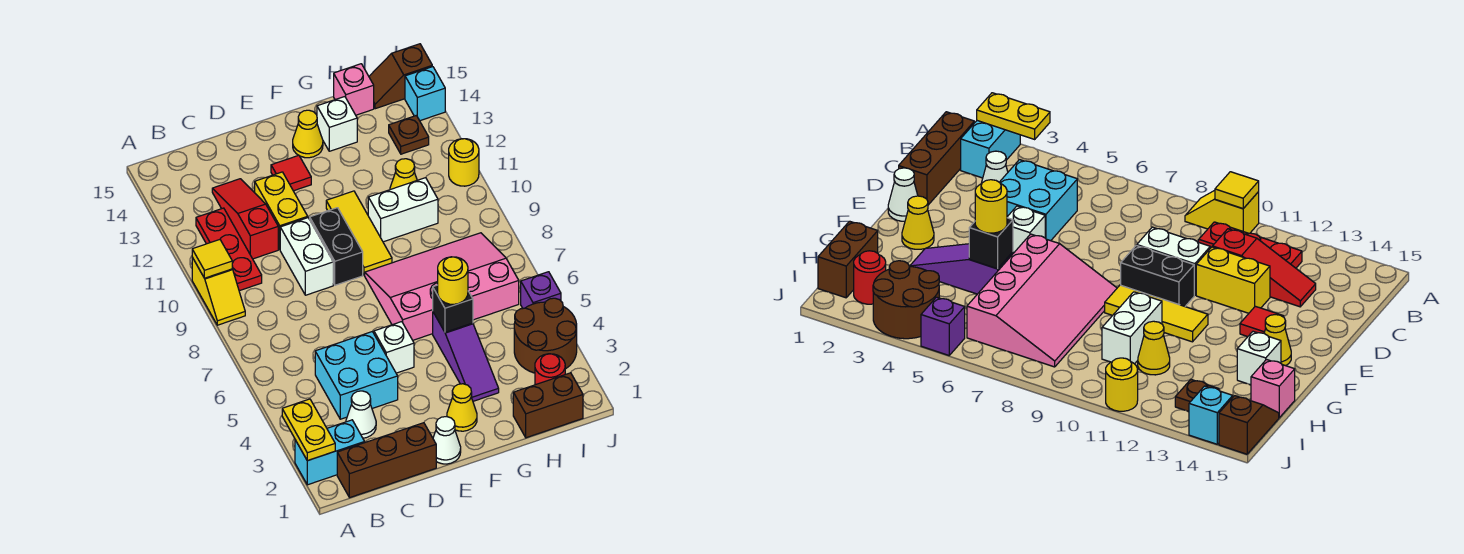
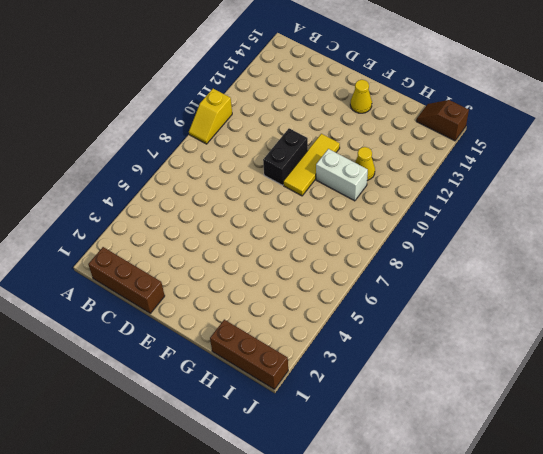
brown brick H1:J1 level 1 -> brown brick H1:I1 level 1
none -> cyan brick A2:B2 level 1
none -> red plate B10:B12 level 1
none -> white cone C3 level 1
none -> cyan brick C4:D5 level 1

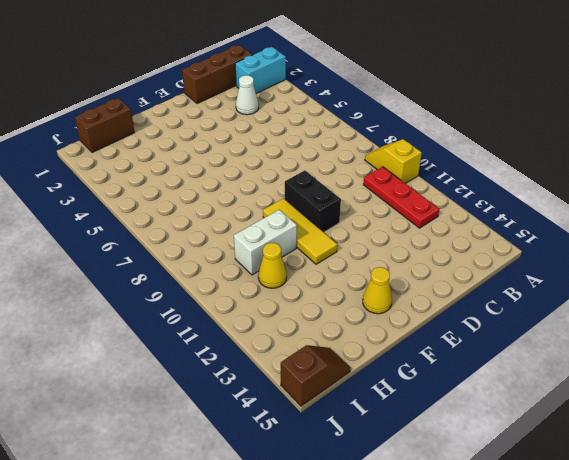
none -> cyan brick C4:D5 level 1
none -> red slope C11:C13 level 1 top 11
none -> white brick D9:D10 level 1
none -> yellow brick D11:D12 level 1

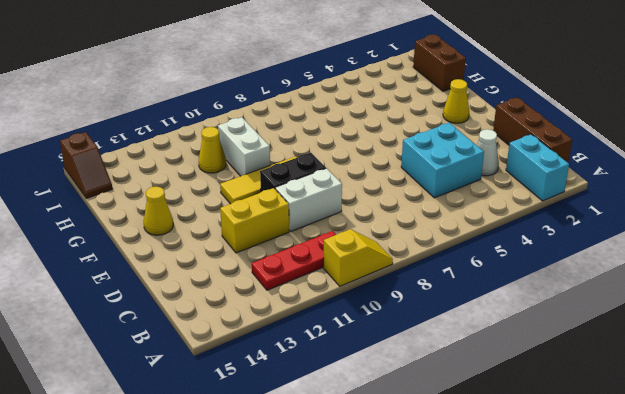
none -> red slope C11:C13 level 1 top 11
none -> white cone E1 level 1
none -> white brick E5 level 1
none -> red tile E13 level 1

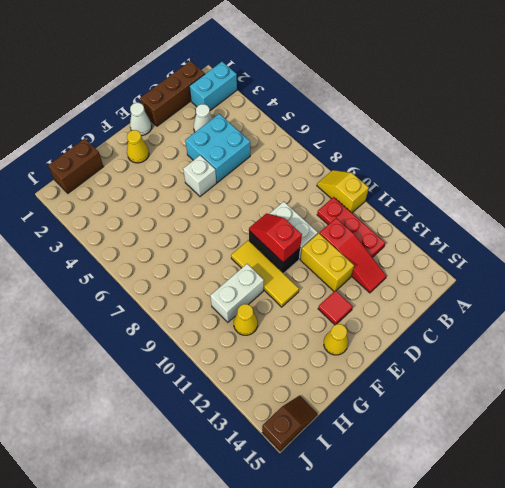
red slope E9:E10 level 2 top 10 -> none
none -> pink slope F6:I8 level 1 top 6
none -> purple slope G3:G5 level 1 top 5
none -> white brick G14 level 1
none -> pink brick H15 level 1

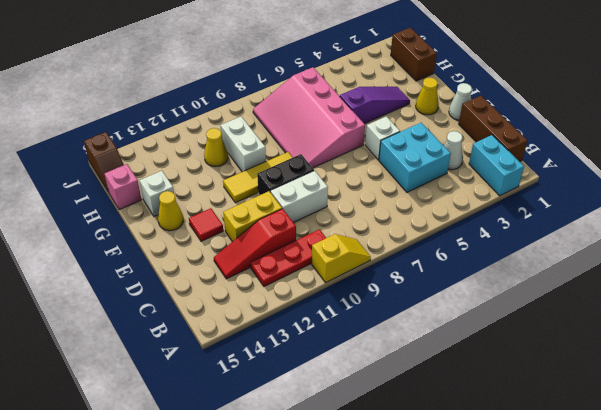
none -> red round brick I2 level 1
none -> brown round brick I3:J4 level 1
none -> brown plate I13 level 1
none -> purple brick J5 level 1

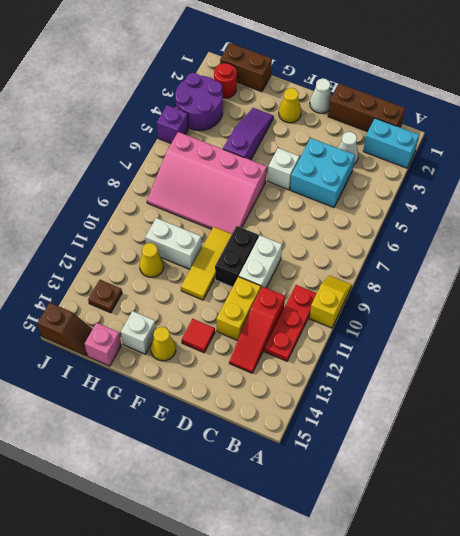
purple round brick I3:J4 level 1 -> brown round brick I3:J4 level 1
none -> yellow round brick J11 level 1
none -> cyan brick J14 level 1
none -> yellow plate A2:A3 level 2
none -> yellow tile A10 level 2

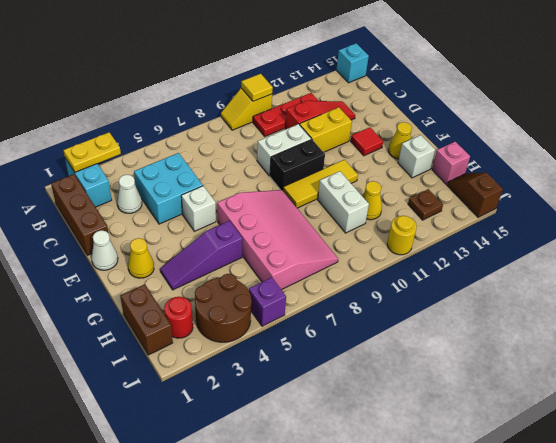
cyan brick A15 level 1 -> cyan brick J14 level 1
none -> black brick G5 level 2
none -> yellow round brick G5 level 3

